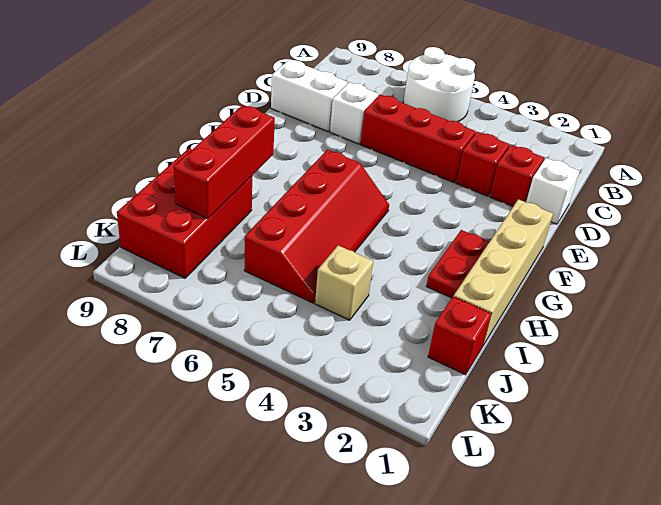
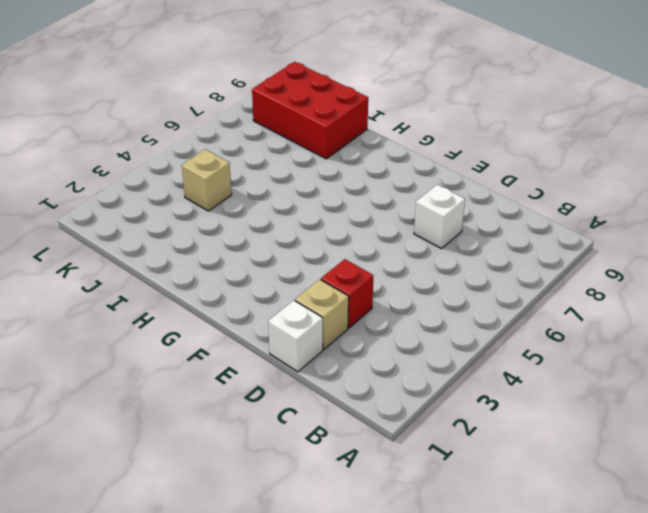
tan brick D2 level 1 -> red brick D2 level 1
none -> white round brick A5:B6 level 1
none -> red brick D4:D6 level 1
none -> white brick D8:D9 level 1

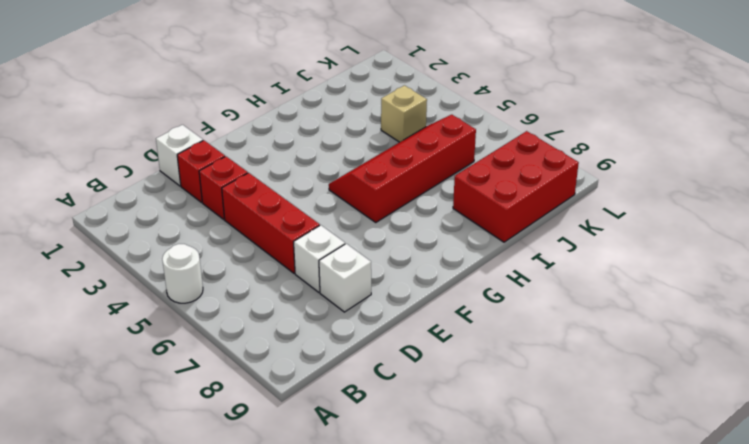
white round brick A5 level 1 -> white round brick A5:B6 level 1
white brick D8 level 1 -> white brick D8:D9 level 1
none -> tan brick F1:I1 level 1
none -> red plate G2:H2 level 1
none -> red brick J1 level 1

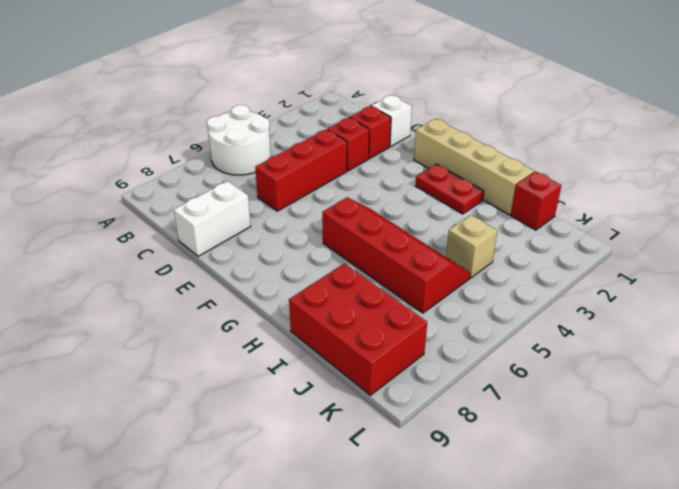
none -> white brick D7 level 1
none -> red brick H8:J8 level 2

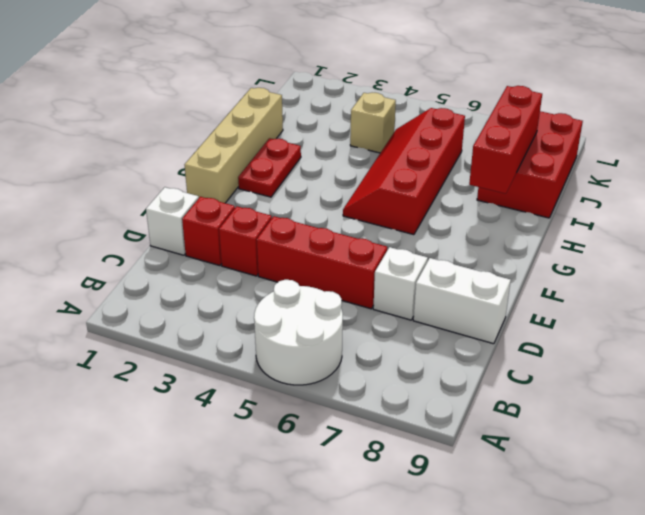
none -> red brick J1 level 1

